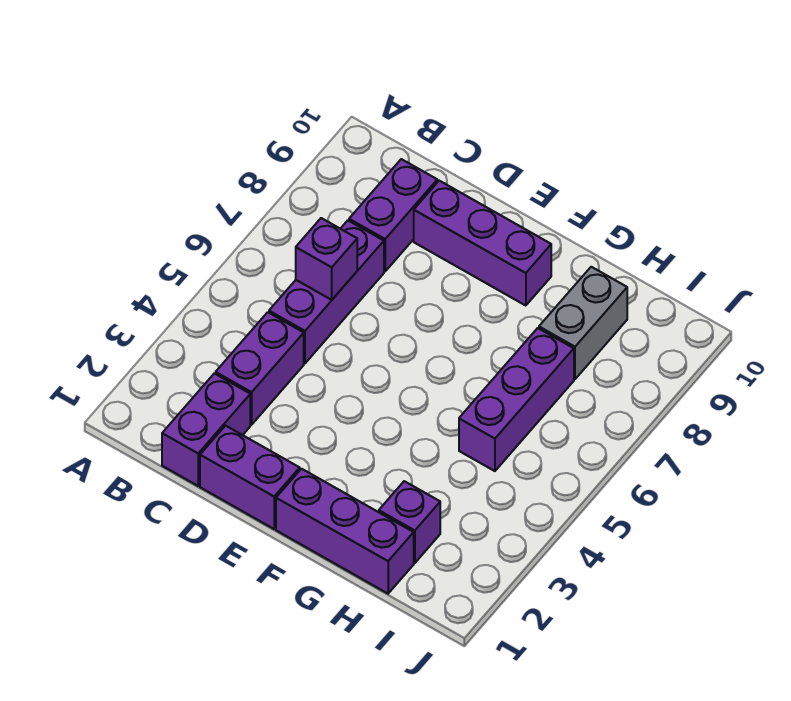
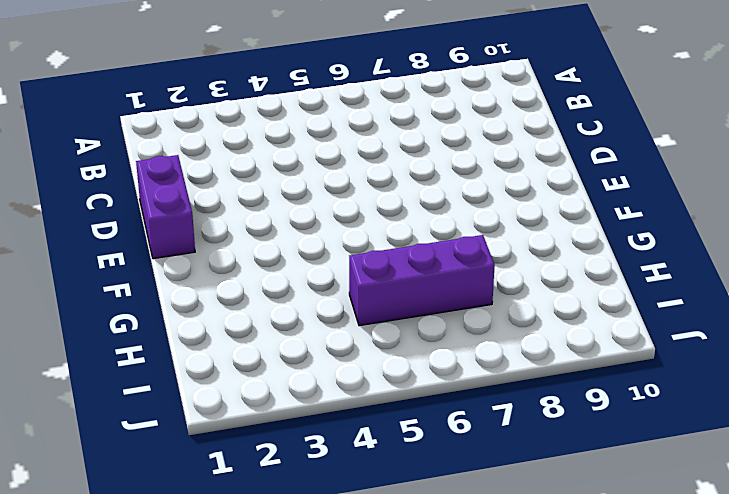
none -> purple brick C1:C2 level 1
none -> purple brick C3:C4 level 1

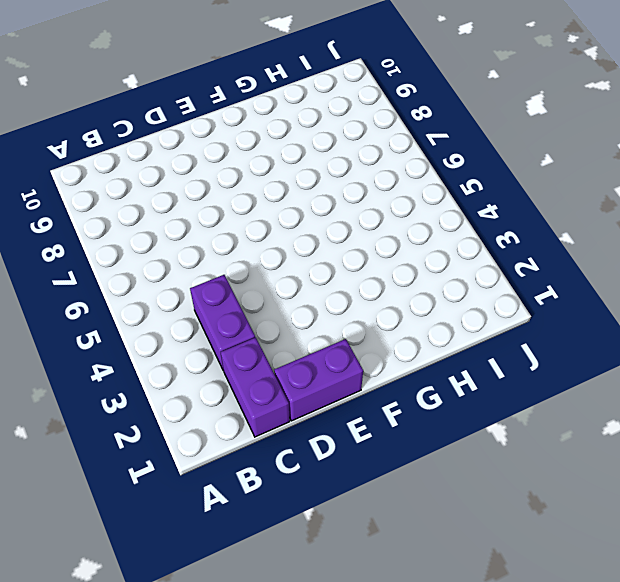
none -> purple brick C5:C7 level 1
none -> purple brick C8:C9 level 1

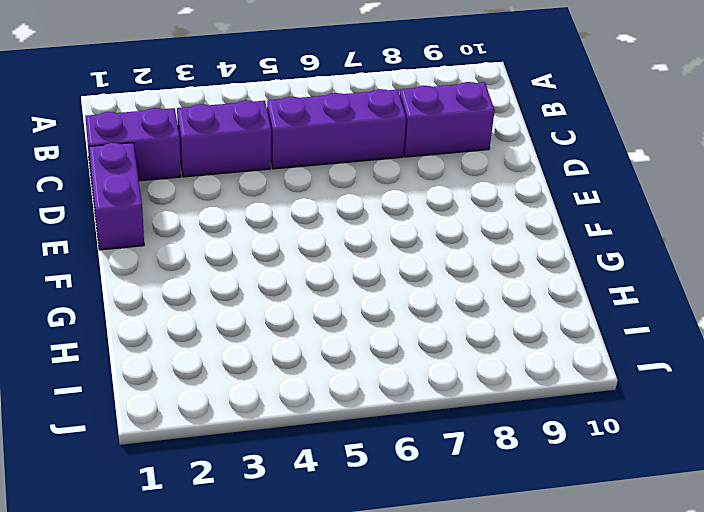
none -> purple brick D9:F9 level 1
none -> purple brick F1:H1 level 1

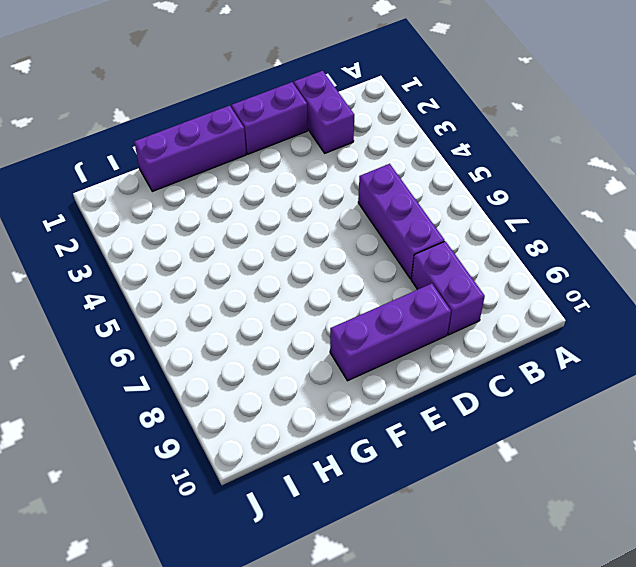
none -> purple brick C3:C4 level 1
none -> purple brick H2 level 1

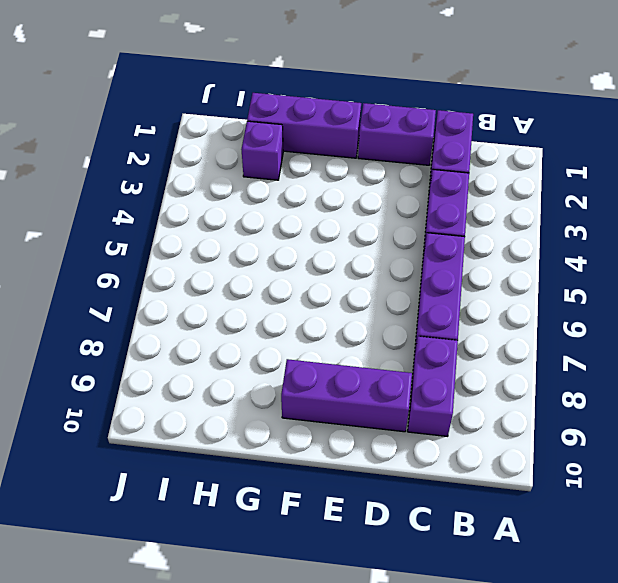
none -> purple brick H5:H7 level 1
none -> grey brick H8:H9 level 1

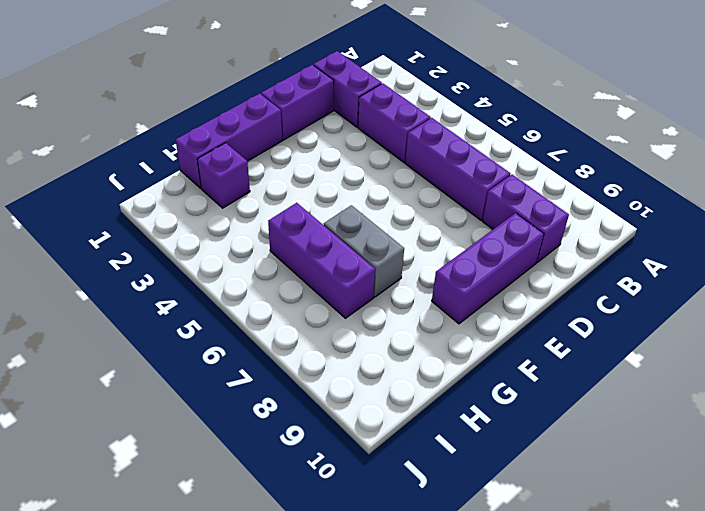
grey brick G6:G7 level 1 -> grey brick H8:H9 level 1
none -> purple brick C6 level 2

